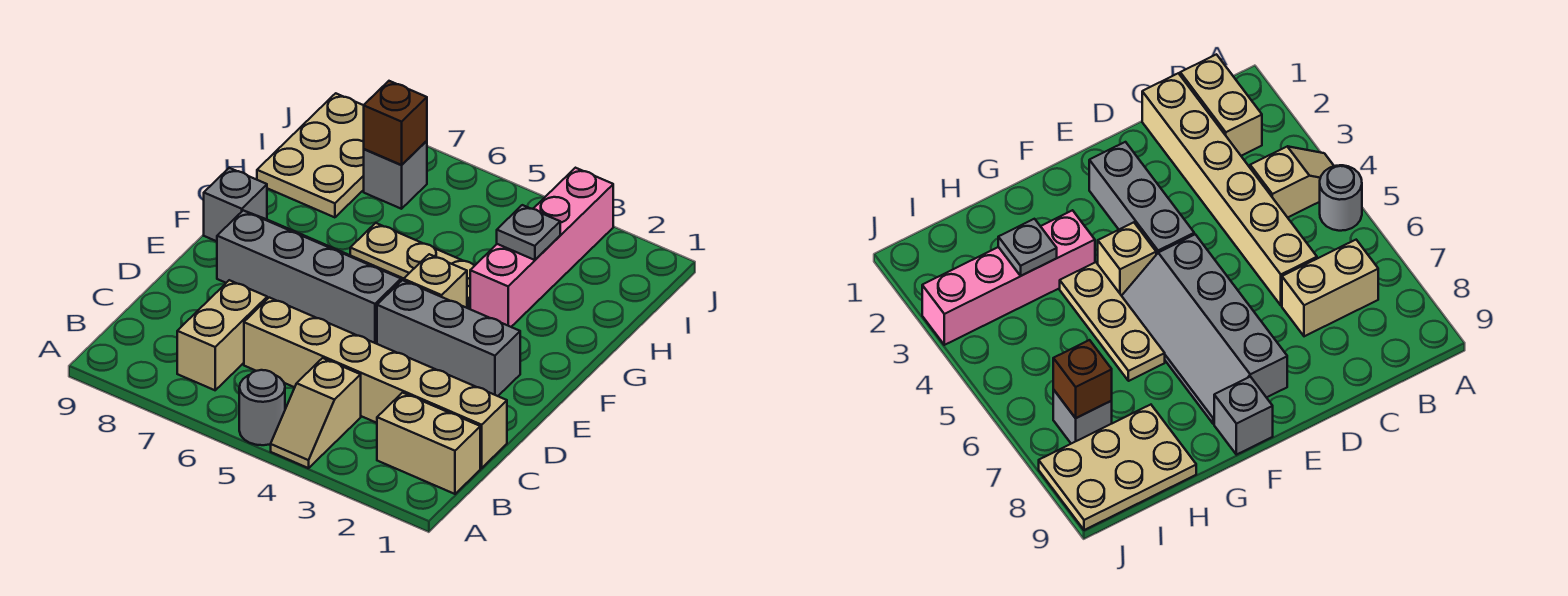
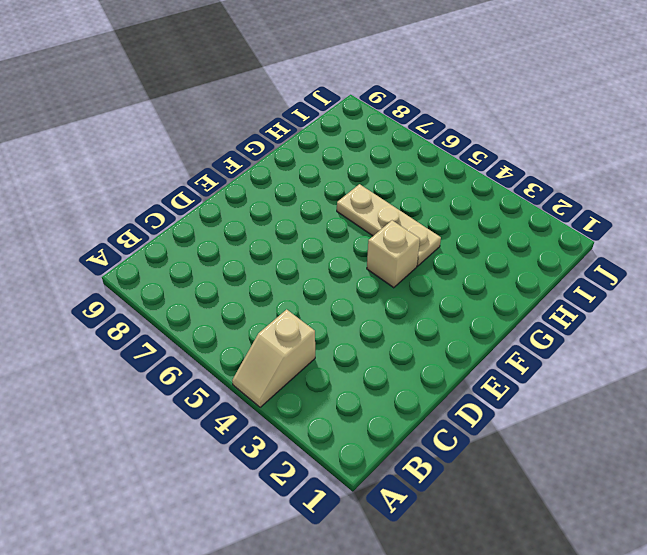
none -> grey round brick A5 level 1
none -> tan brick B1:B2 level 1
none -> tan brick B7:C7 level 1

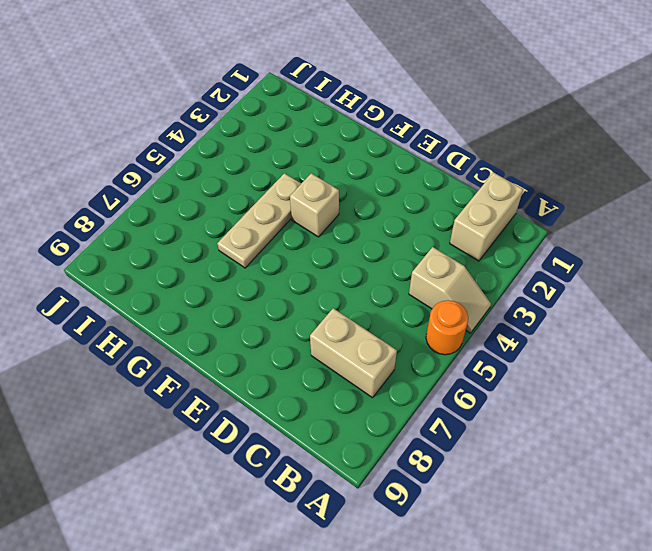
orange round brick A5 level 1 -> grey round brick A5 level 1
none -> tan brick C1:C6 level 1
none -> grey brick E2:E4 level 1
none -> grey slope E5:F8 level 1 top E

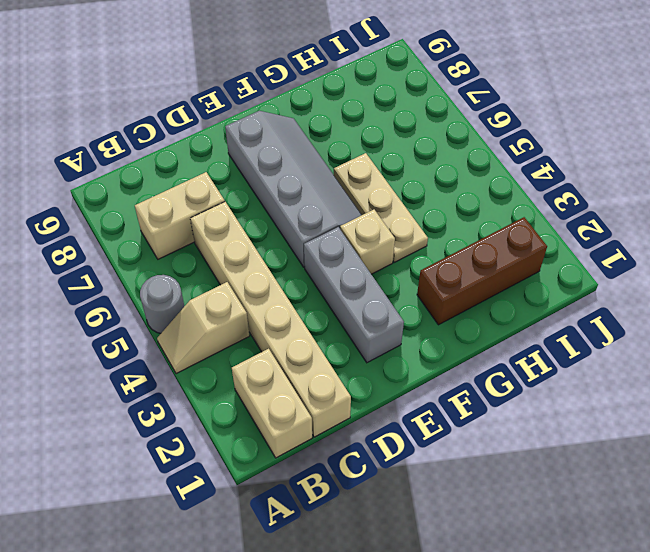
brown brick G2:I2 level 1 -> none
none -> grey brick F9 level 1
none -> pink brick G3:J3 level 1
none -> tan plate H8:J9 level 1

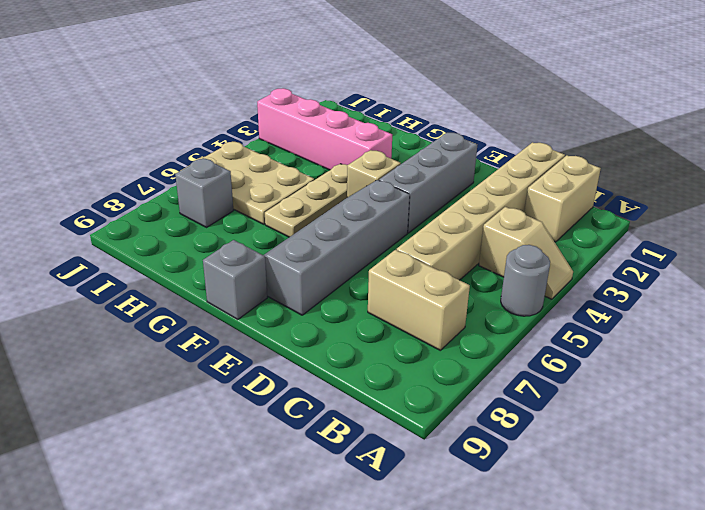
tan plate H5:J6 level 1 -> tan plate H8:J9 level 1
none -> grey plate H3 level 2
none -> brown brick I7 level 2

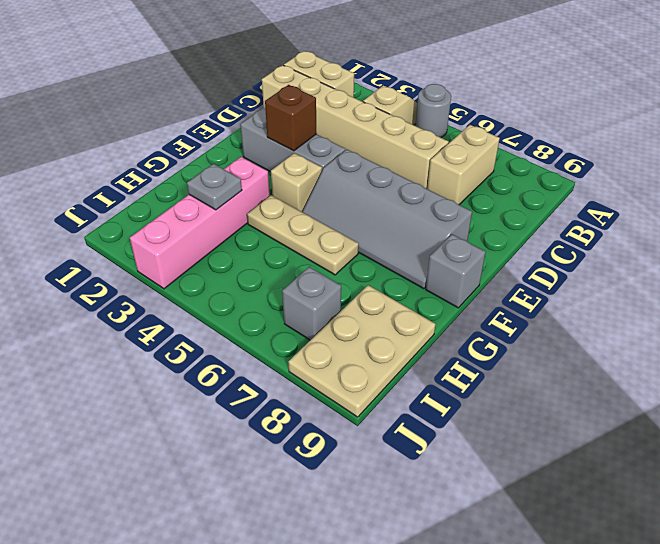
brown brick E3 level 2 -> brown brick I7 level 2

